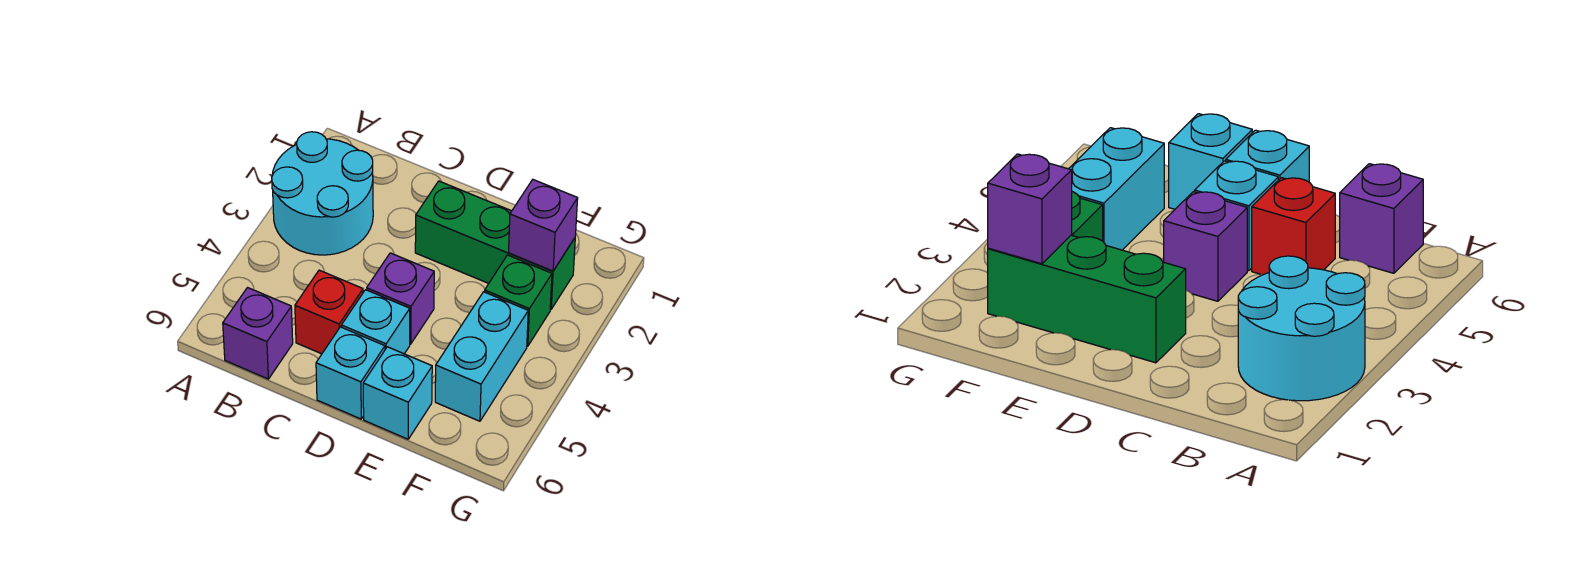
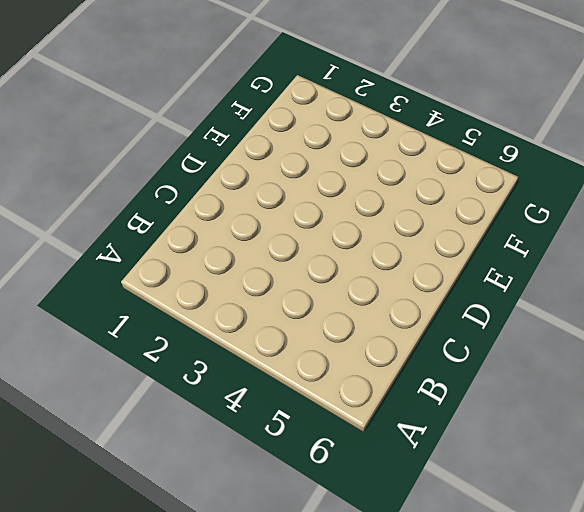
none -> cyan round brick A2:B3 level 1
none -> purple brick B6 level 1

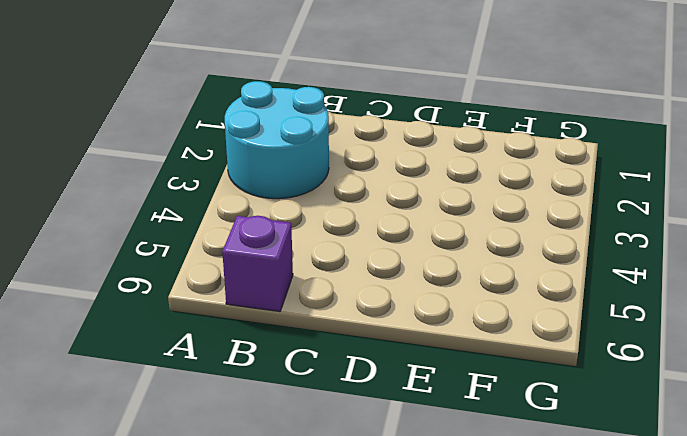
none -> red brick C5 level 1
none -> green brick D2:F2 level 1

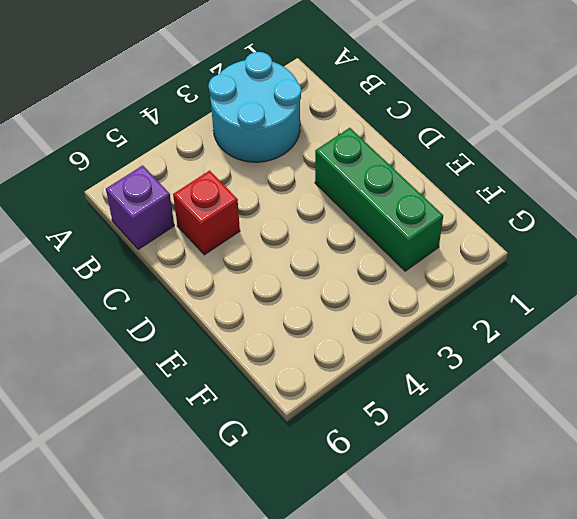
none -> purple brick D4 level 1
none -> cyan brick D5 level 1

